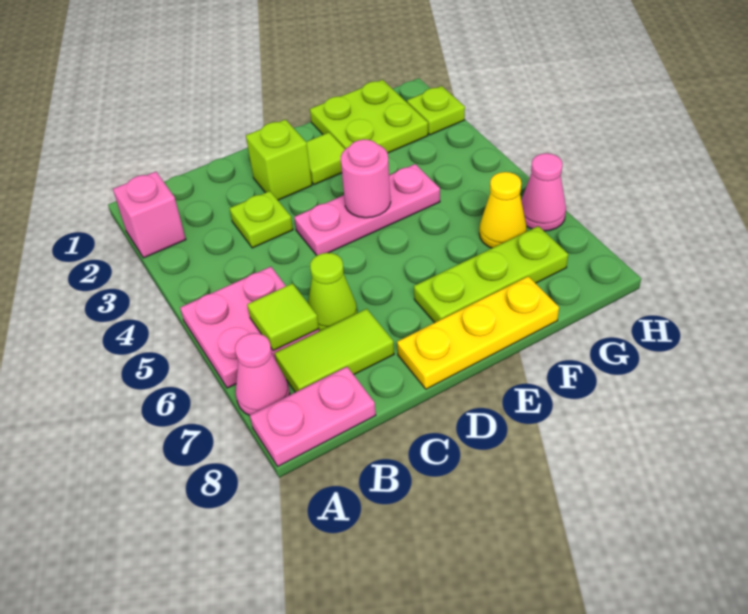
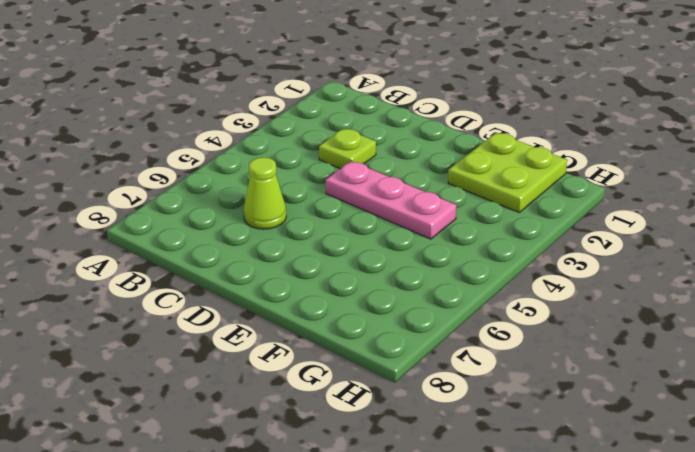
none -> pink brick A2 level 1
none -> pink plate A5:B6 level 1
none -> pink cone A7 level 1

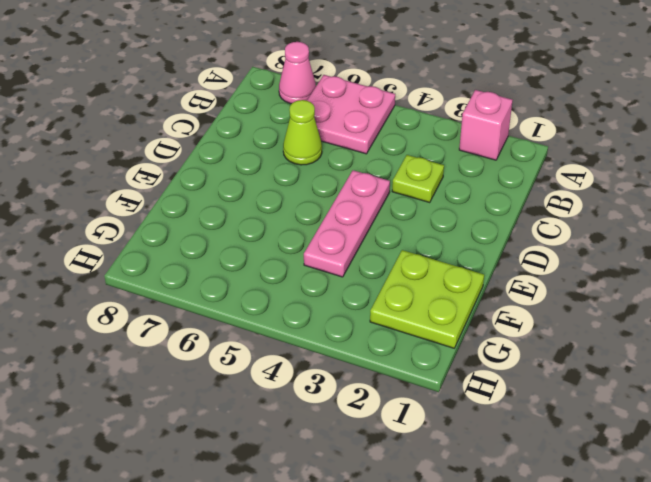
none -> pink plate A8:B8 level 1
none -> lime tile B7:C7 level 1
none -> lime brick D2 level 1

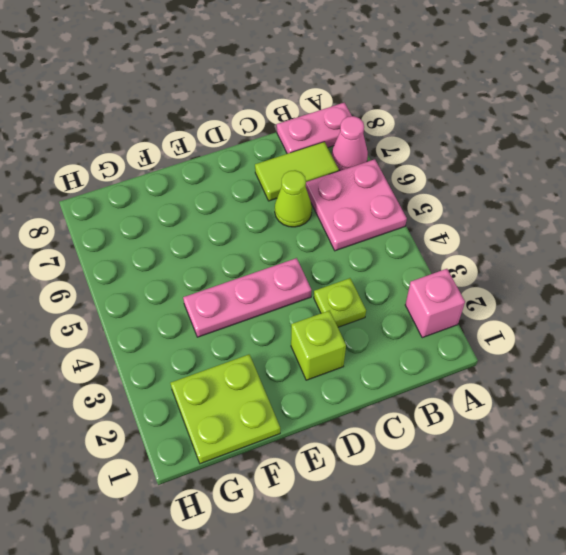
none -> yellow plate D8:F8 level 1
none -> lime tile E2 level 1
none -> lime plate E7:G7 level 1

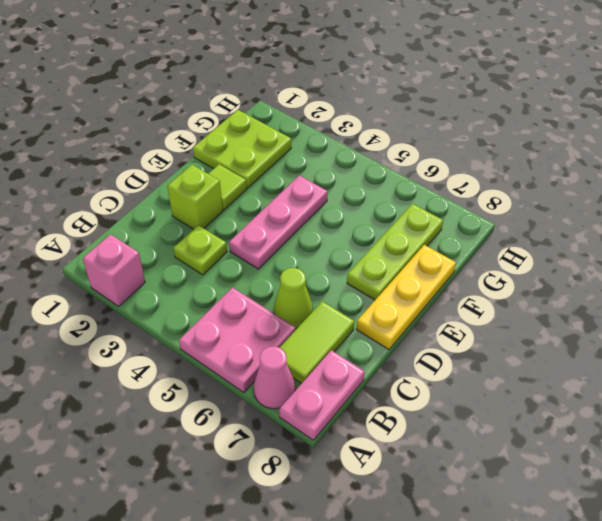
none -> yellow cone G6 level 1
none -> lime plate H2 level 1
none -> pink cone H6 level 1

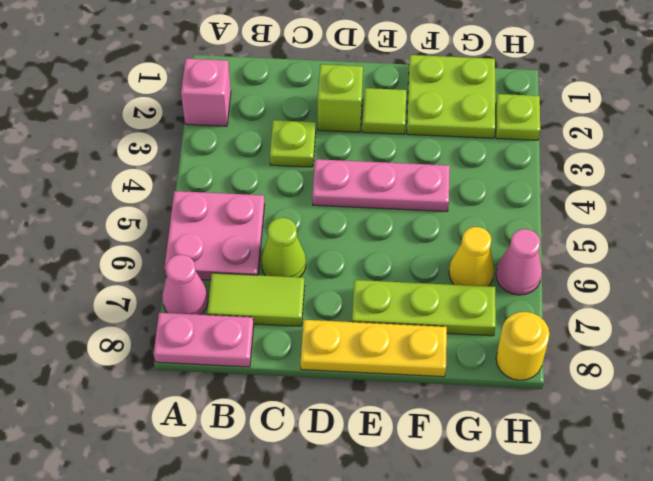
yellow round brick H8 level 1 -> none
none -> lime tile B6 level 2
none -> pink round brick E4 level 2

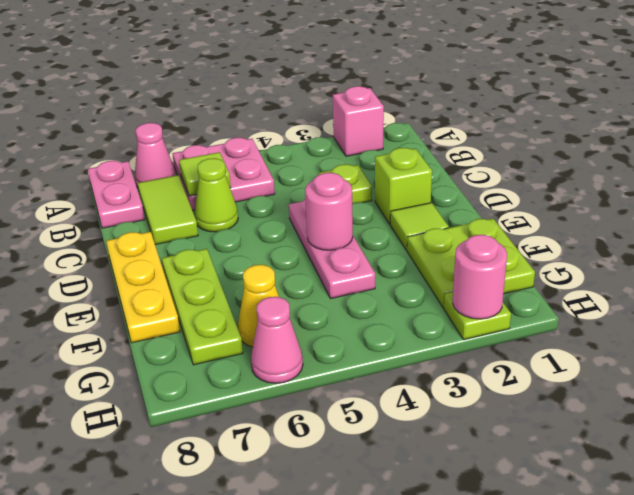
pink round brick H2 level 2 -> none

